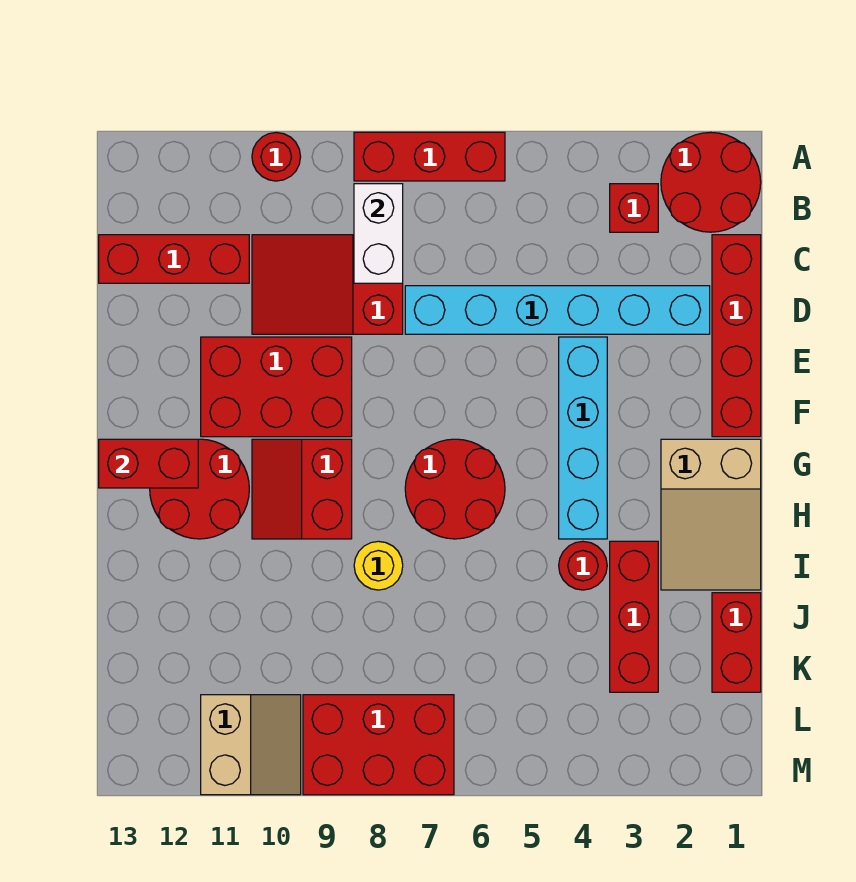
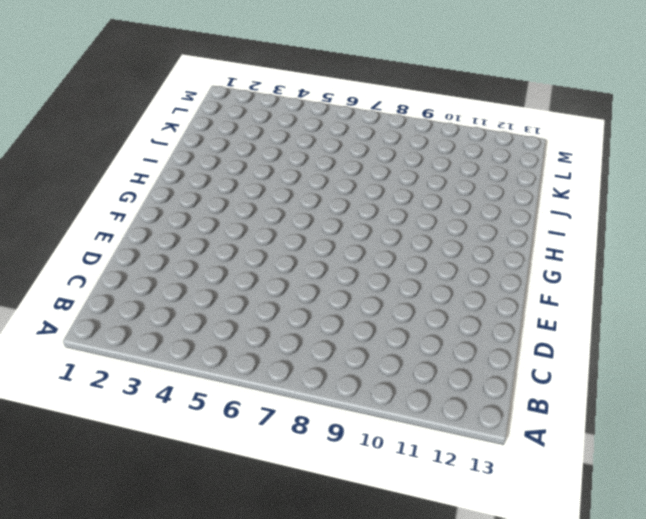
none -> red round brick A1:B2 level 1
none -> red brick A6:A8 level 1
none -> red round brick A10 level 1

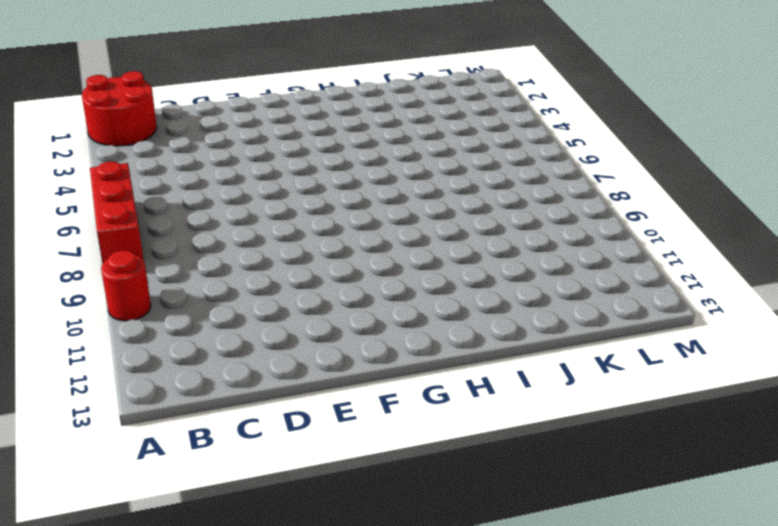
none -> red brick B3 level 1
none -> red brick C1:F1 level 1
none -> red slope C8:D10 level 1 top 8

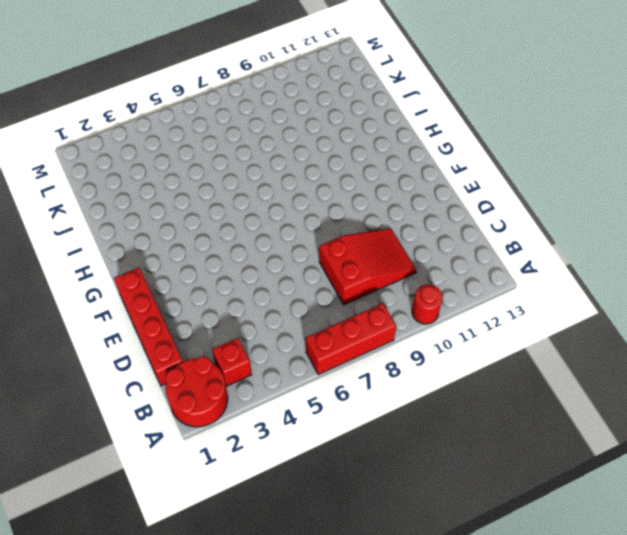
none -> red brick C11:C13 level 1
none -> cyan brick D2:D7 level 1
none -> cyan brick E4:H4 level 1

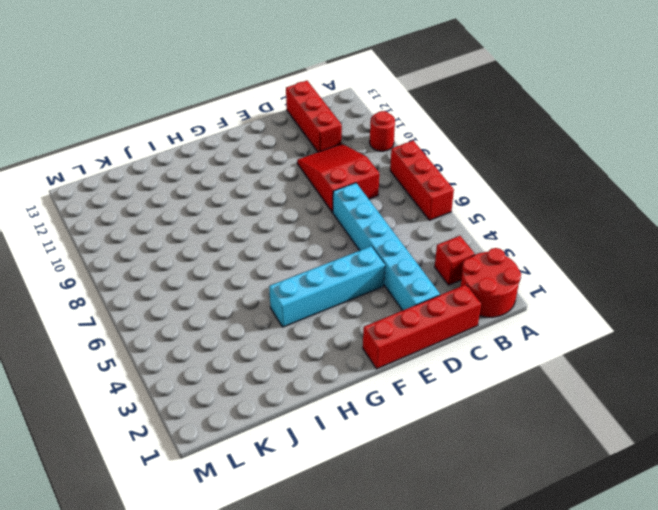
none -> red brick E9:F11 level 1
none -> tan slope G1:I2 level 1 top G
none -> red round brick G6:H7 level 1

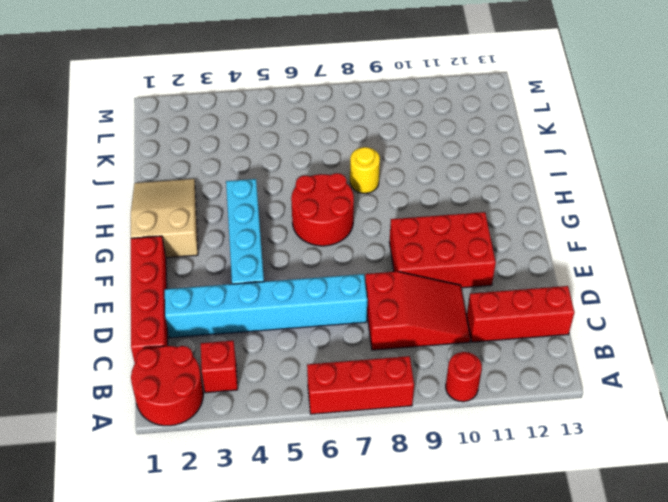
none -> red slope G9:H10 level 1 top 9
none -> red round brick G11:H12 level 1
none -> red brick I3:K3 level 1

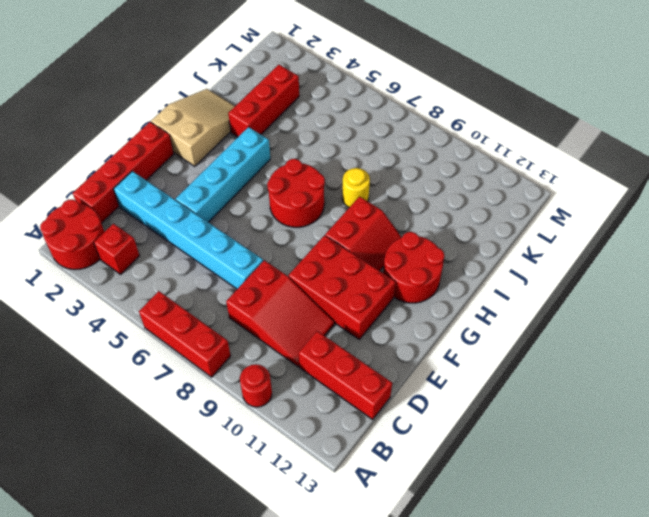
none -> red round brick I4 level 1
none -> red brick J1:K1 level 1
none -> red brick L7:M9 level 1

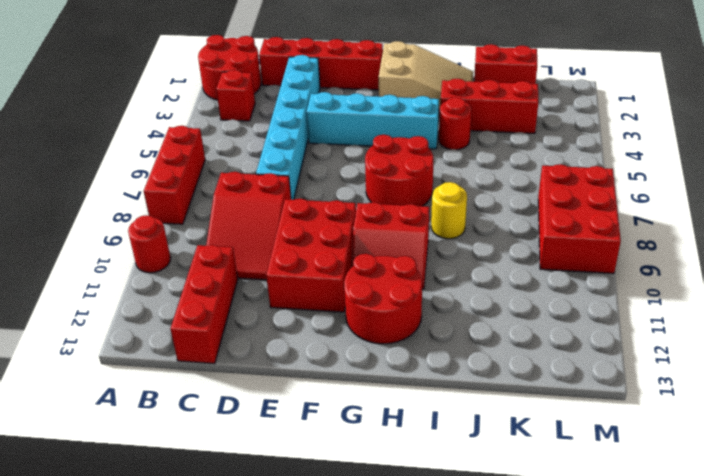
none -> tan slope L10:M11 level 1 top 11
none -> white brick B8:C8 level 2
none -> red brick G12:G13 level 2

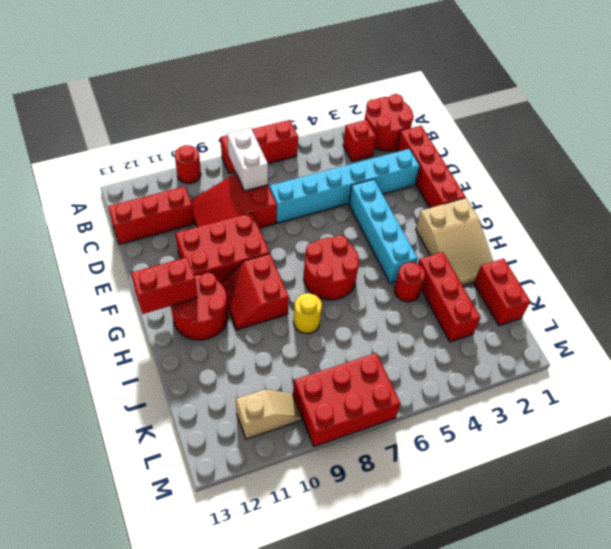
tan slope L10:L11 level 1 top 11 -> tan slope L10:M11 level 1 top 11

